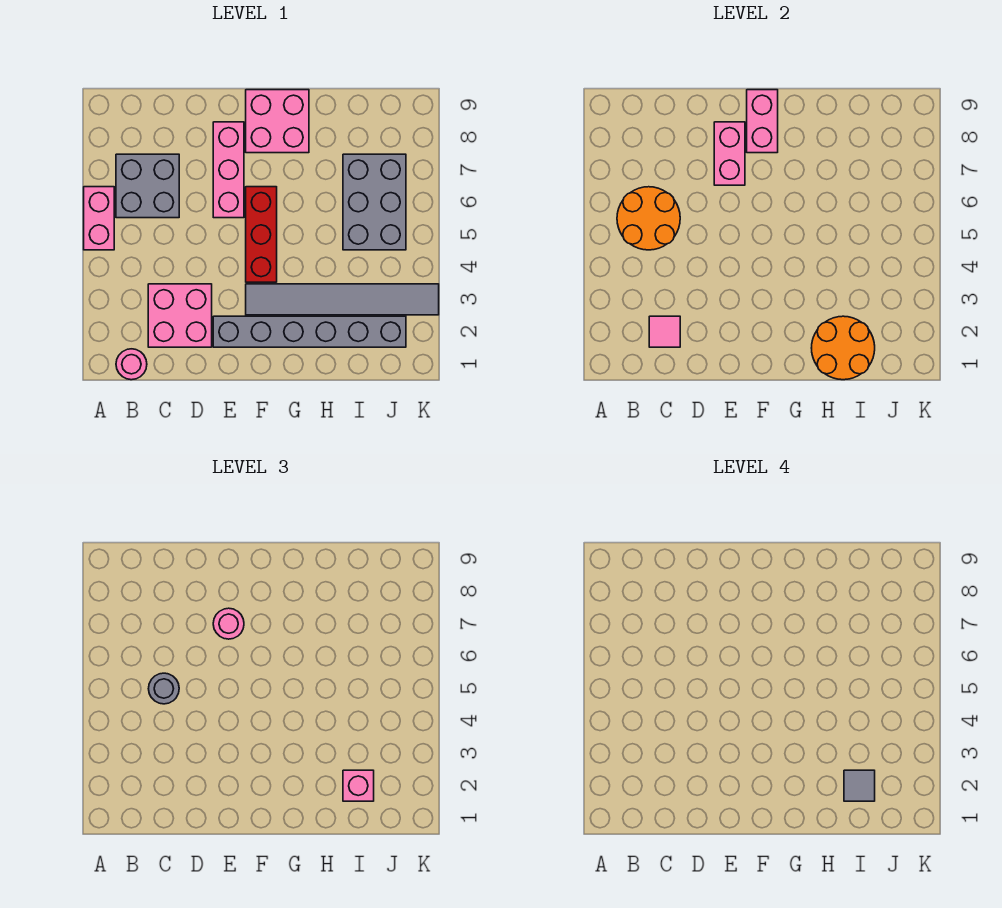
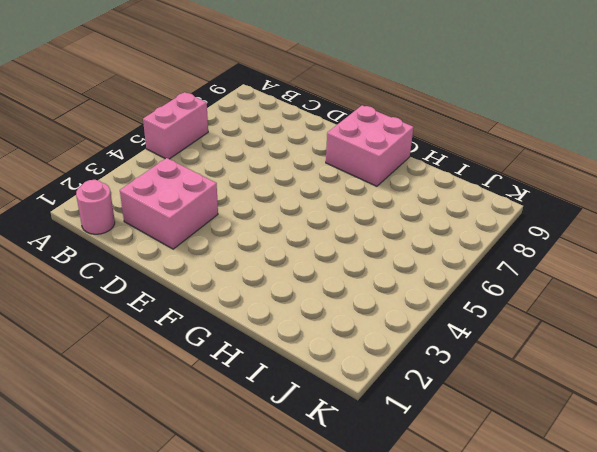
none -> grey brick B6:C7 level 1
none -> grey brick E2:J2 level 1
none -> pink brick E6:E8 level 1

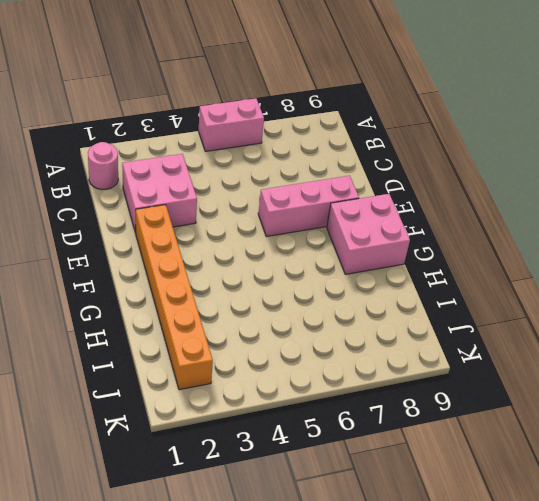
orange brick E2:J2 level 1 -> grey brick E2:J2 level 1
none -> grey brick B6:C7 level 1
none -> grey tile F3:K3 level 1
none -> red brick F4:F6 level 1

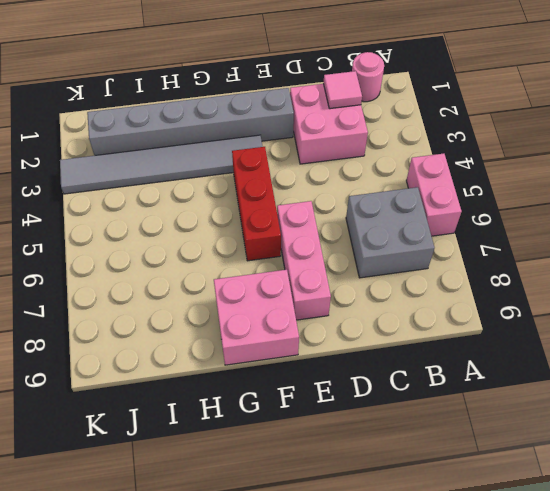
none -> grey brick I5:J7 level 1
none -> orange round brick B5:C6 level 2
none -> pink brick E7:E8 level 2

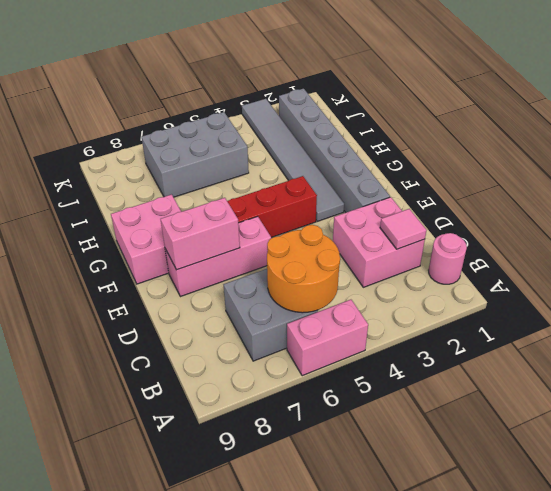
none -> pink brick F8:F9 level 2
none -> orange round brick H1:I2 level 2
none -> grey round brick C5 level 3

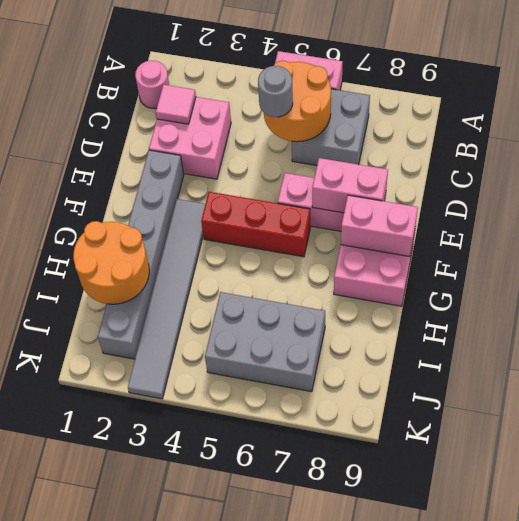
none -> pink round brick E7 level 3
none -> pink brick I2 level 3
none -> grey tile I2 level 4

